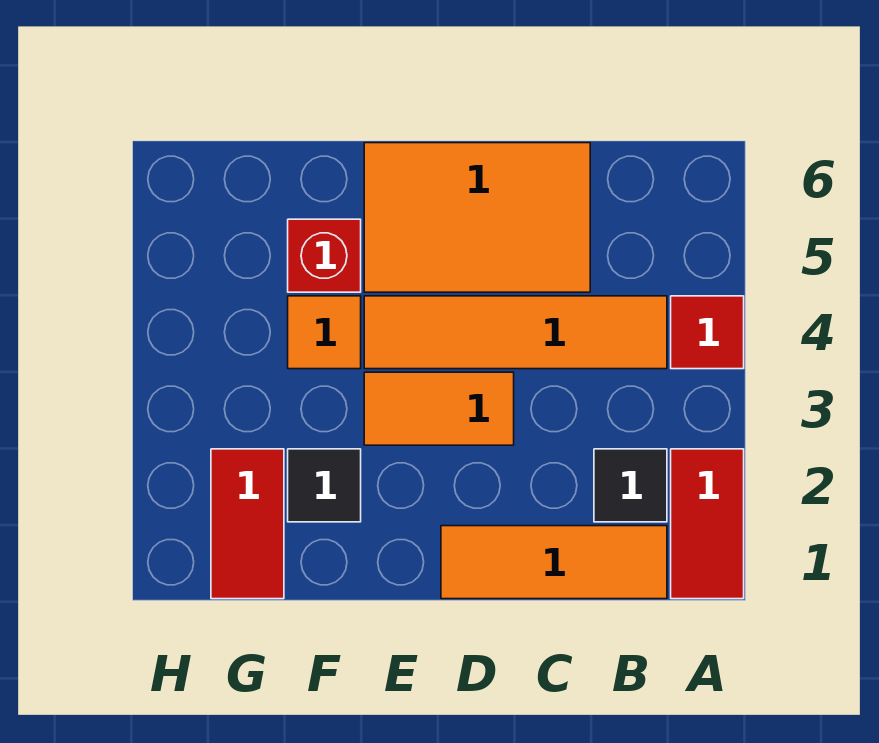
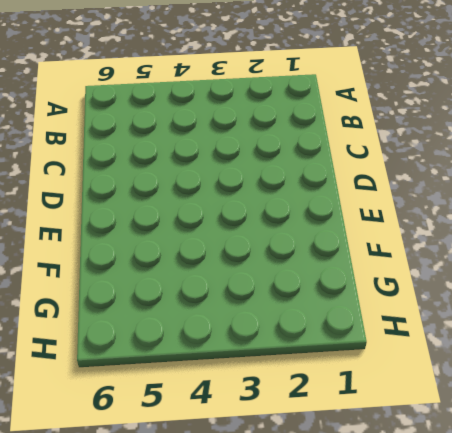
none -> red tile A1:A2 level 1
none -> red tile A4 level 1

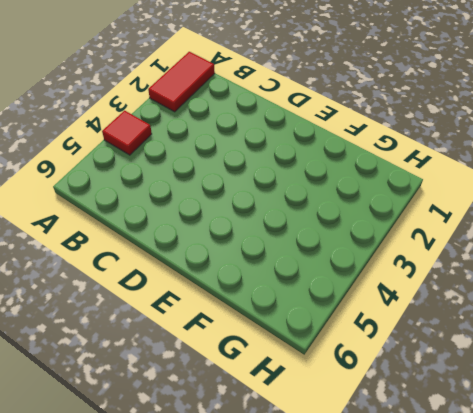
none -> orange tile B1:D1 level 1
none -> black tile B2 level 1

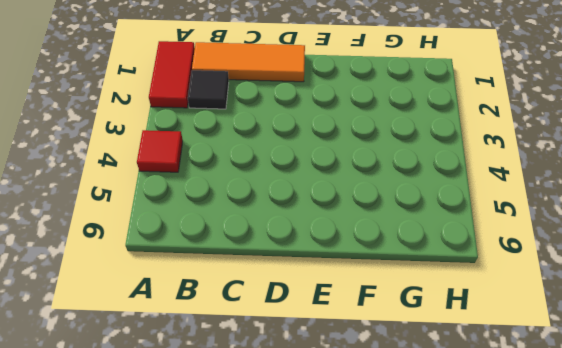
none -> orange tile B4:E4 level 1
none -> orange tile C5:E6 level 1

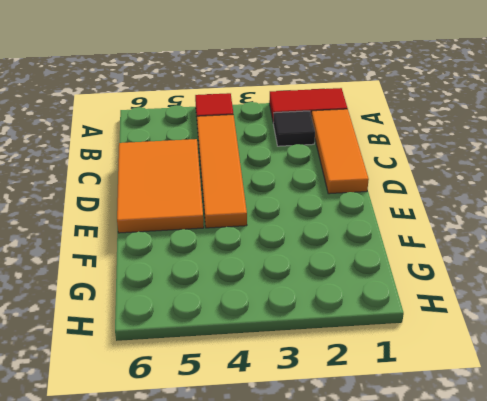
none -> orange tile D3:E3 level 1
none -> black tile F2 level 1

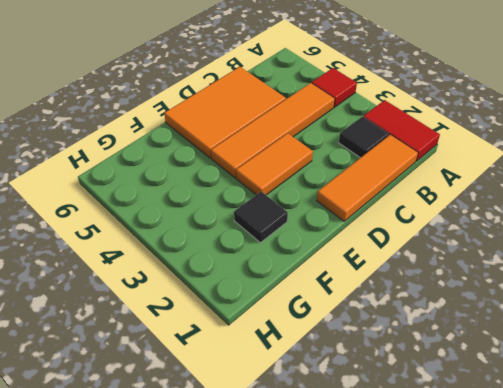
none -> orange tile F4 level 1
none -> red brick F5 level 1

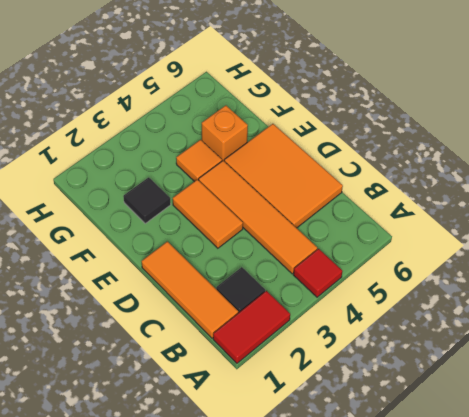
orange brick F5 level 1 -> red brick F5 level 1
none -> red tile G1:G2 level 1

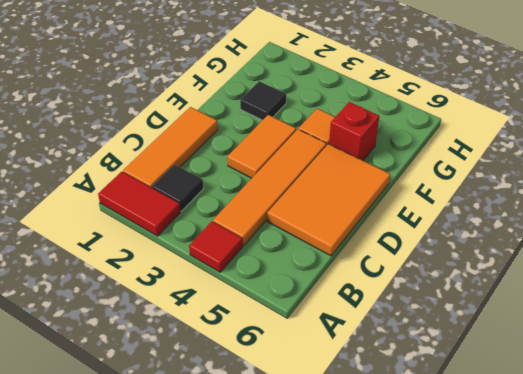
none -> red tile G1:G2 level 1

